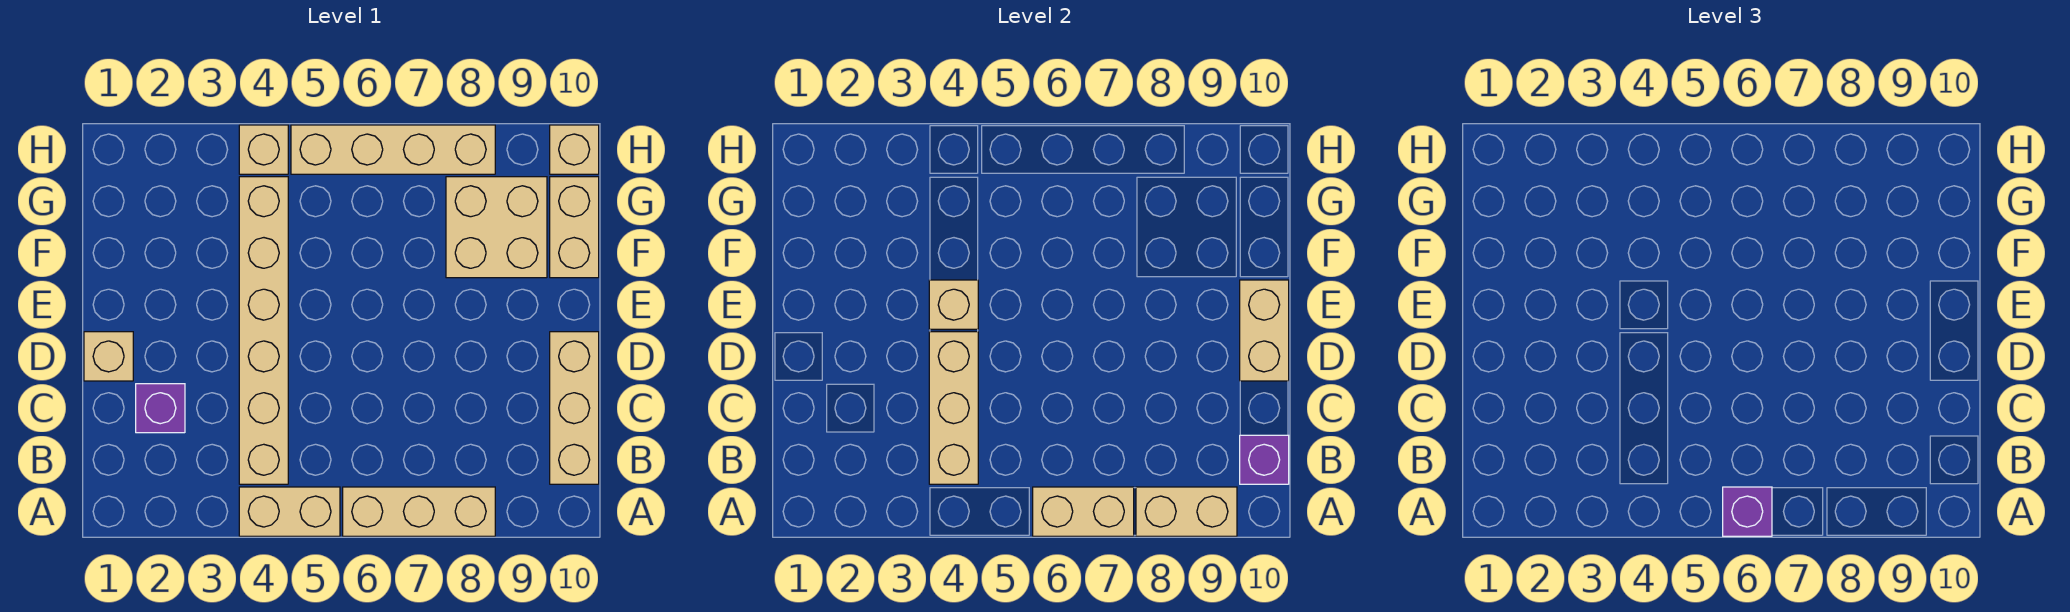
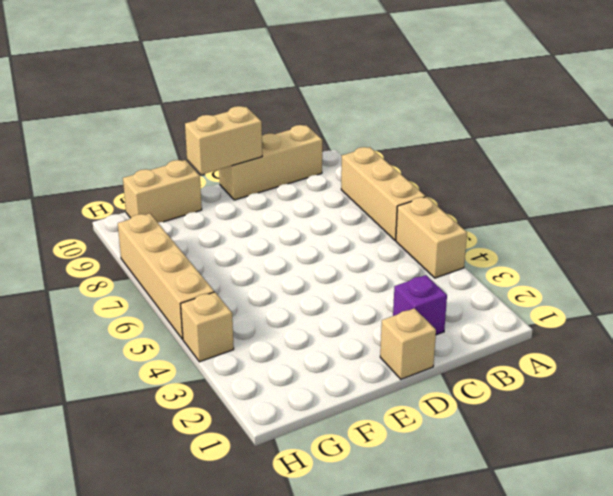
none -> tan brick B4:G4 level 1
none -> tan brick F8:G9 level 1
none -> tan brick H10 level 1

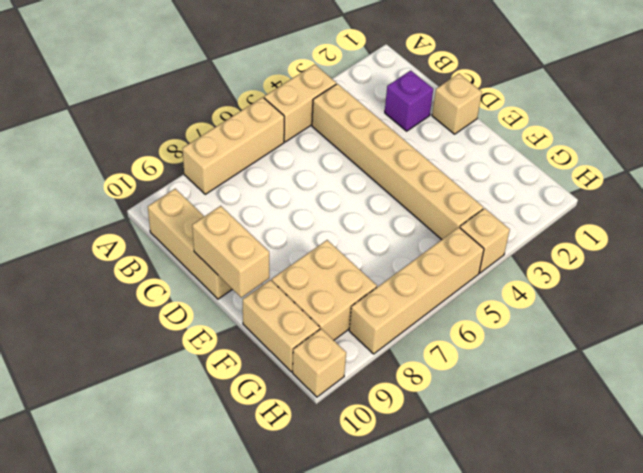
none -> tan brick A6:A7 level 2
none -> tan brick A8:A9 level 2
none -> tan brick B4:D4 level 2

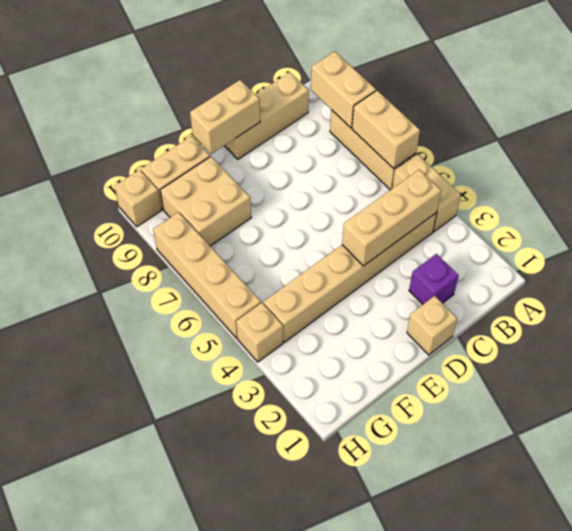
none -> purple brick B10 level 2
none -> tan brick E4 level 2
none -> purple brick A6 level 3

